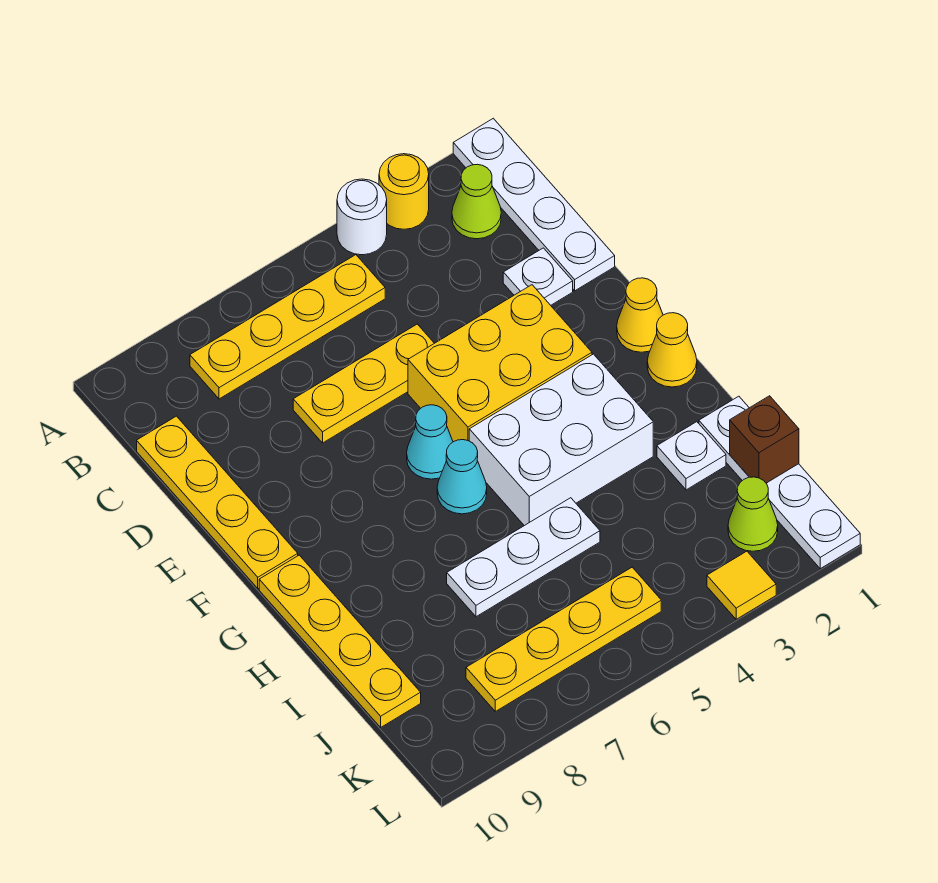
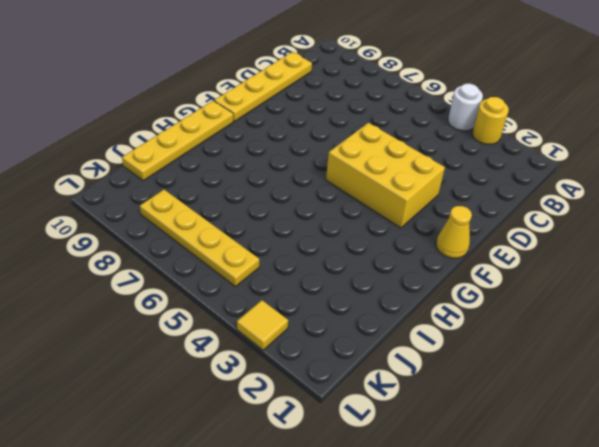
none -> white plate A1:D1 level 1
none -> lime cone B2 level 1
none -> yellow plate B5:B8 level 1

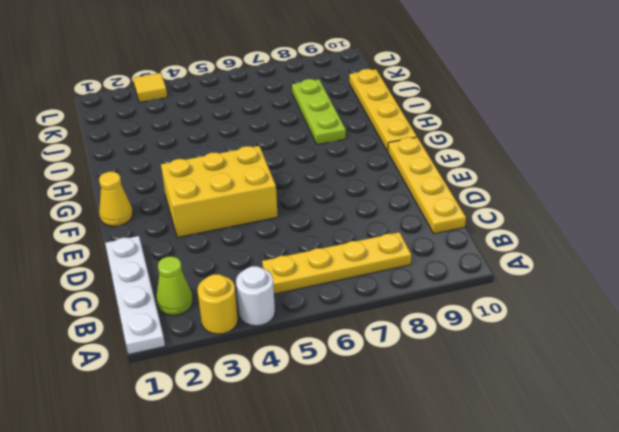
lime plate H8:J8 level 1 -> none
none -> white plate D2 level 1
none -> yellow plate D5:D7 level 1
none -> cyan cone F6 level 1

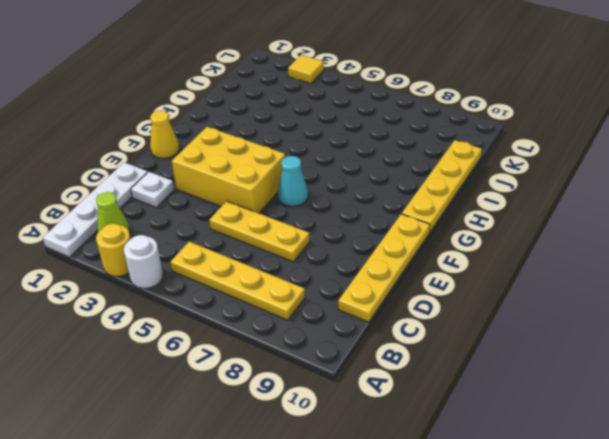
none -> yellow cone G1 level 1
none -> white brick G3:H5 level 1
none -> cyan cone G6 level 1

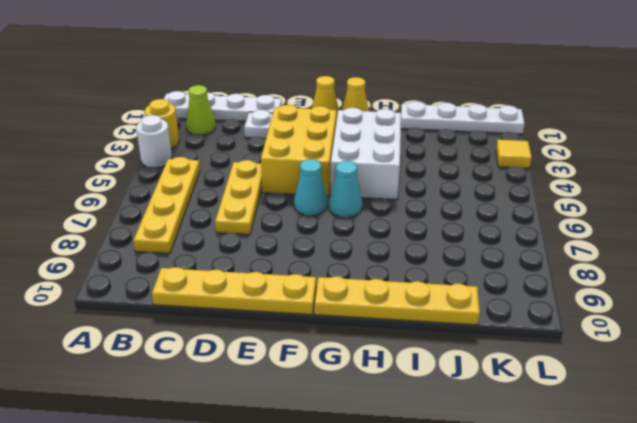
none -> white plate I2 level 1
none -> white plate I5:I7 level 1
none -> lime cone K2 level 1

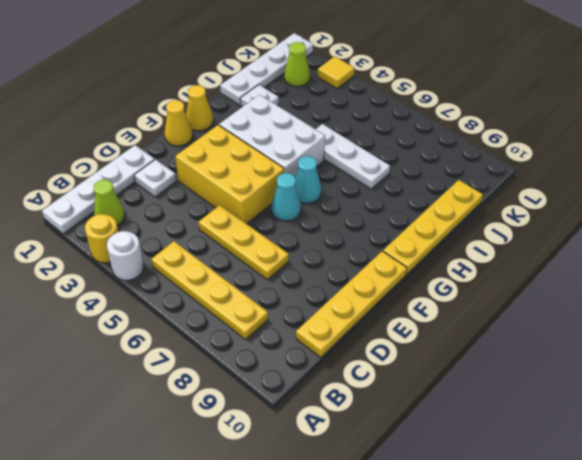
none -> yellow plate K5:K8 level 1
none -> brown brick J1 level 2

